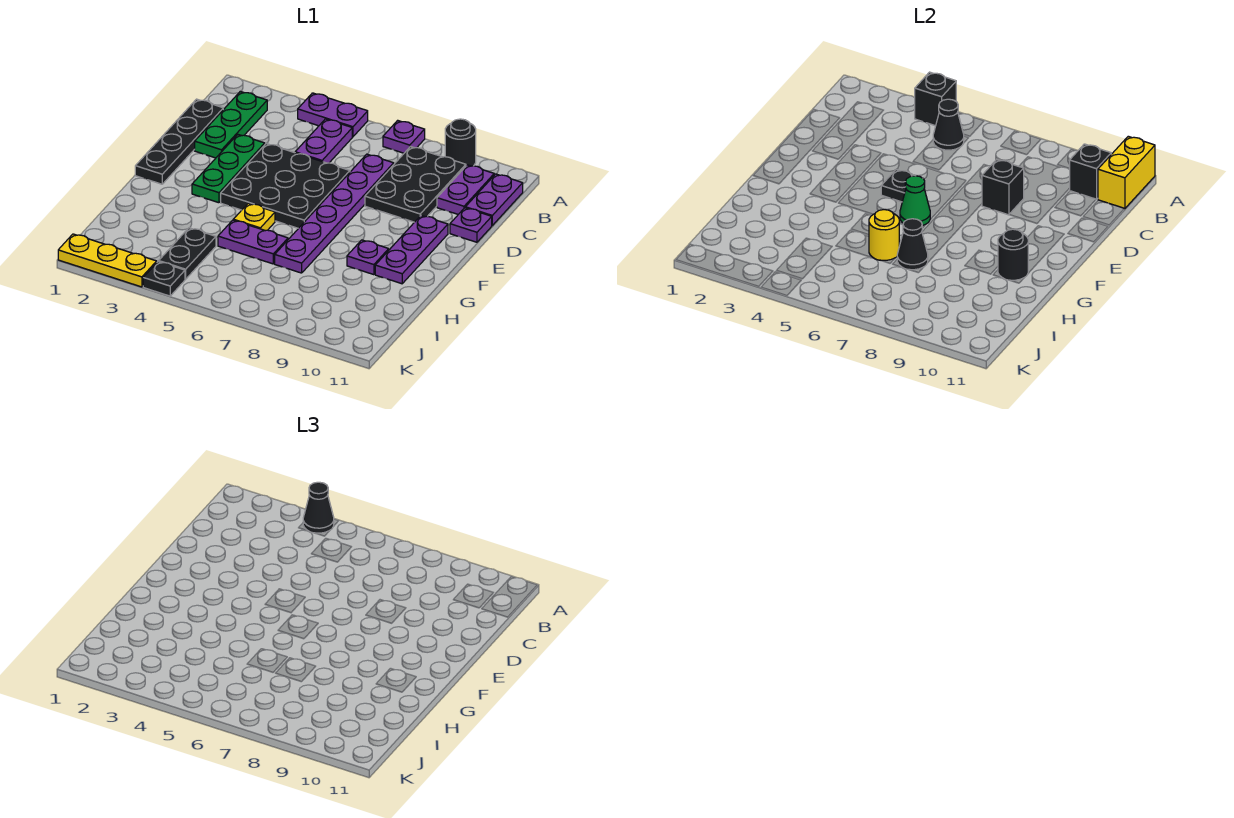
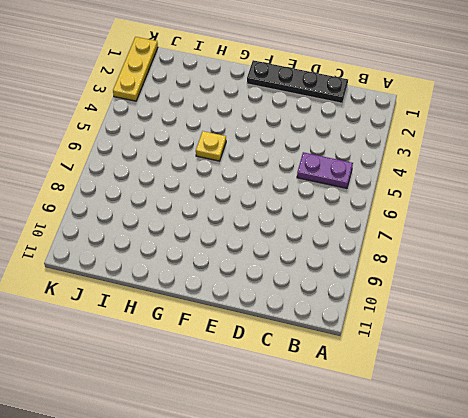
none -> purple plate A4:A5 level 1
none -> purple plate A7 level 1
none -> black round brick A9 level 1
none -> green plate B2:D2 level 1

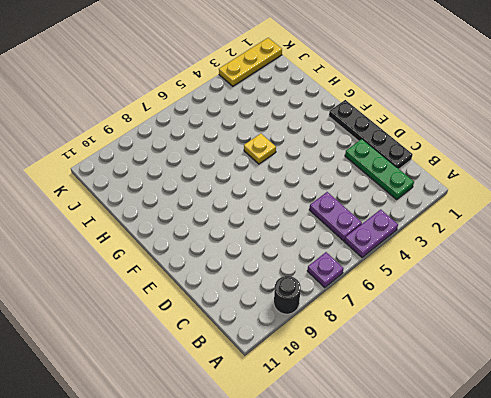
none -> black plate B8:D9 level 1
none -> purple plate B10:C10 level 1
none -> purple plate B11:C11 level 1
none -> purple plate C7:H7 level 1

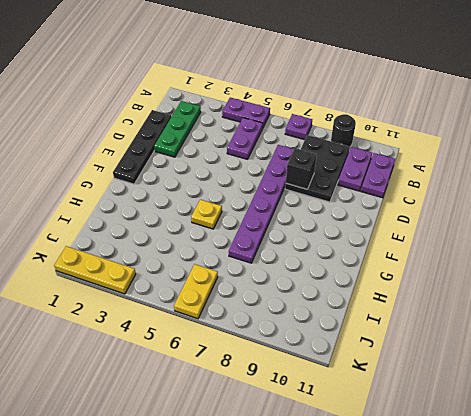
yellow plate J6:K6 level 1 -> none
none -> green plate D3:F3 level 1
none -> black plate D4:F6 level 1
none -> purple plate D11 level 1
none -> purple plate E10:G10 level 1

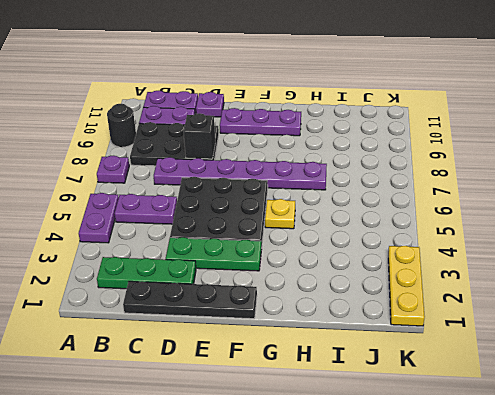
none -> purple plate G9 level 1
none -> purple plate H5:H6 level 1
none -> black plate I4:J4 level 1
none -> black plate K4 level 1

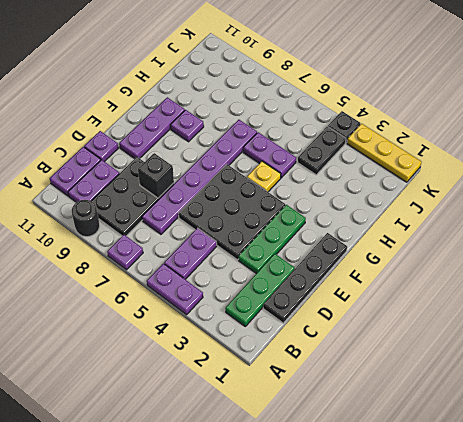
none -> black brick A4 level 2
none -> yellow brick A11:B11 level 2
none -> black cone B5 level 2
none -> black brick B10 level 2

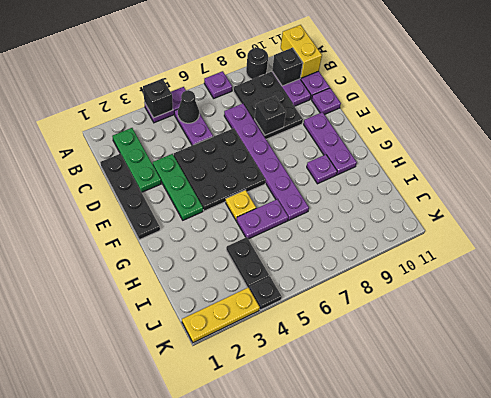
none -> black plate E5 level 2
none -> green cone F6 level 2
none -> black round brick G10 level 2
none -> yellow round brick H6 level 2

